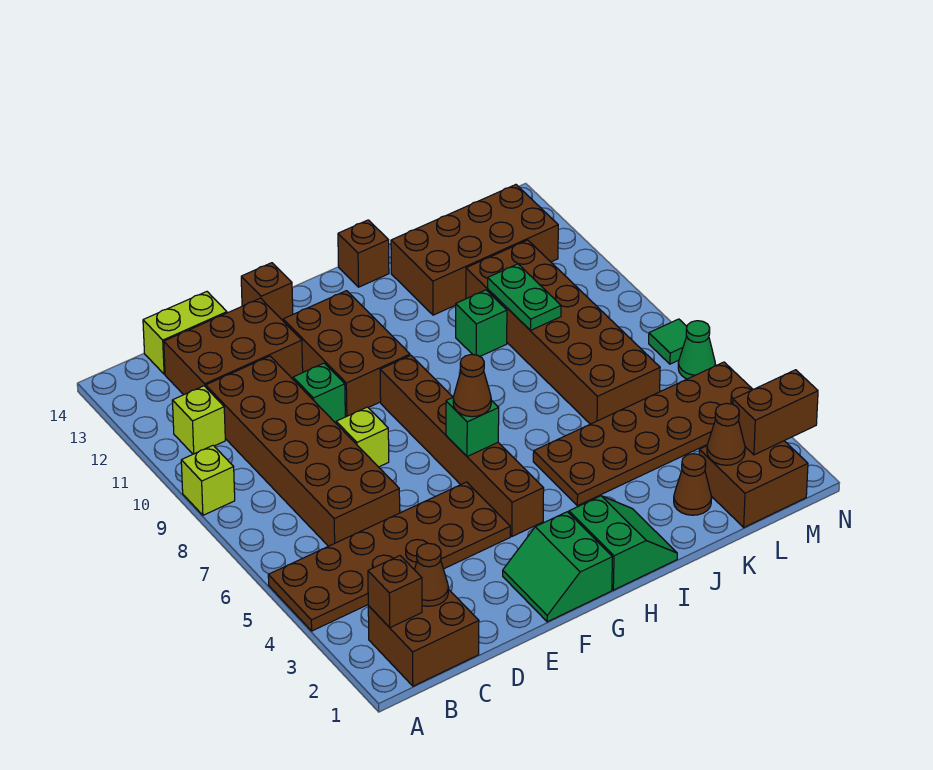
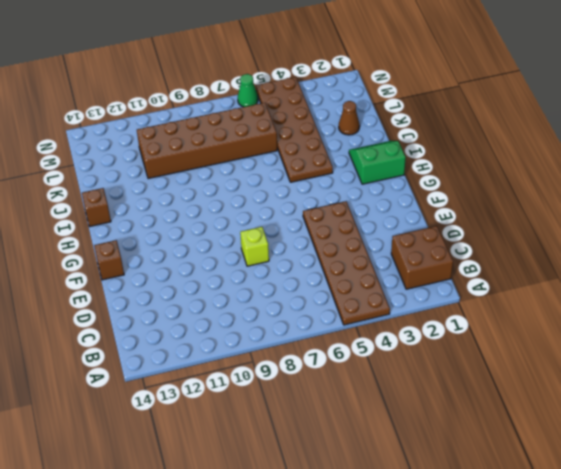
none -> lime brick A9 level 1
none -> lime brick B11 level 1
none -> brown brick C6:D11 level 1
none -> brown brick C12:E13 level 1

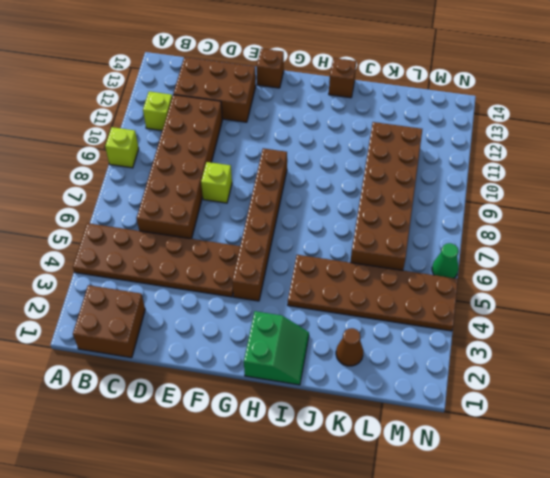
none -> lime brick C14:D14 level 1
none -> green brick E10 level 1
none -> green slope F1:G2 level 1 top G
none -> brown brick F10:G12 level 1

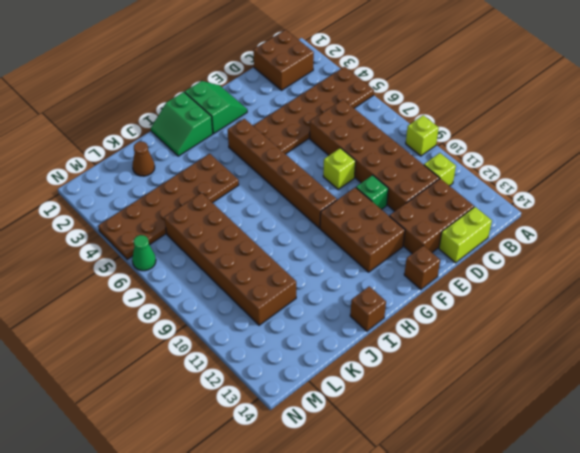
none -> green brick J10 level 1
none -> brown brick J12:M13 level 1
none -> brown brick L1:M2 level 1
none -> green tile N7 level 1

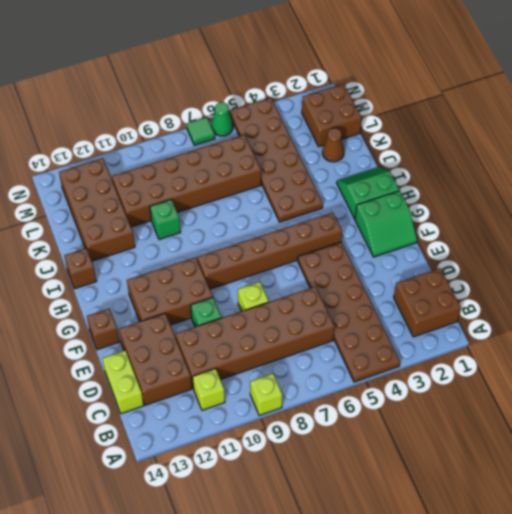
none -> brown brick B2 level 2
none -> brown cone C2 level 2
none -> green brick G6 level 2
none -> green plate K9:K10 level 2

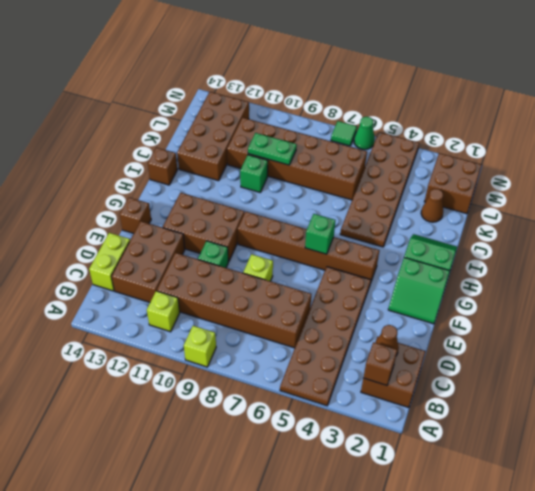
none -> brown cone L2 level 2
none -> brown brick M2:N2 level 2
none -> brown cone G6 level 3

